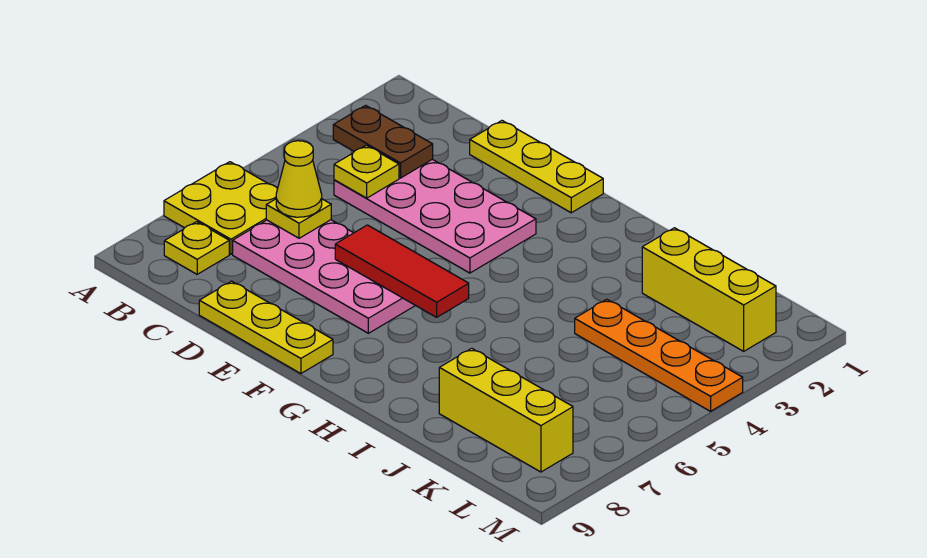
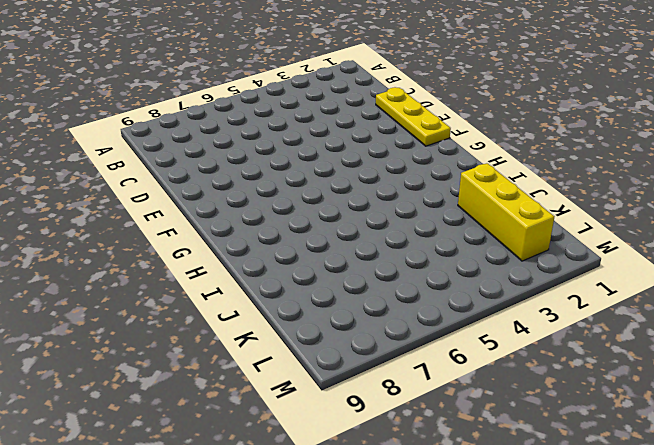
none -> yellow plate A6:B7 level 1
none -> yellow plate B8 level 1
none -> pink plate C3:F4 level 1

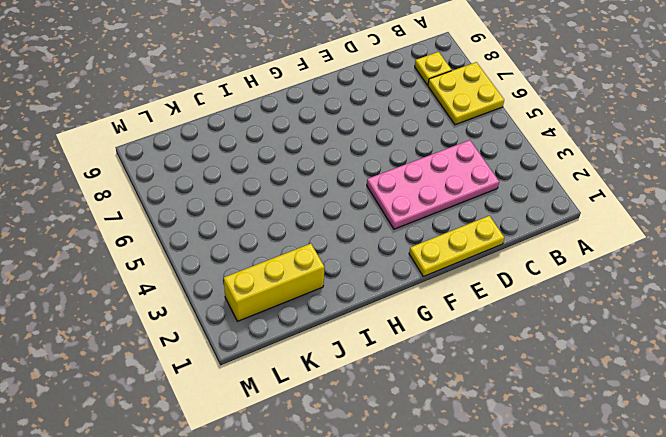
none -> pink plate C6:F7 level 1
none -> yellow plate D9:F9 level 1
none -> orange plate J4:M4 level 1

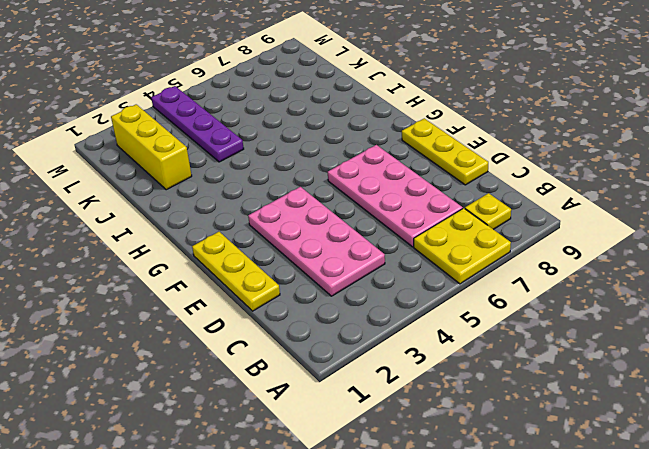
purple plate J4:M4 level 1 -> orange plate J4:M4 level 1
none -> yellow brick J8:L8 level 1
none -> brown plate B3:C3 level 2
none -> yellow plate C4 level 2

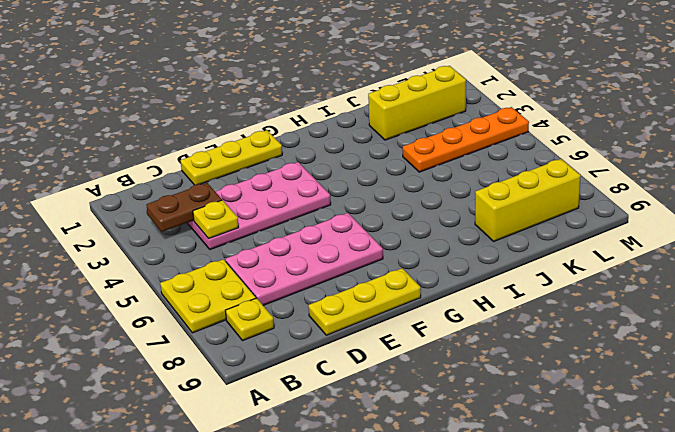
none -> yellow plate C6 level 2
none -> red tile E6:G6 level 2
none -> yellow cone C6 level 3

